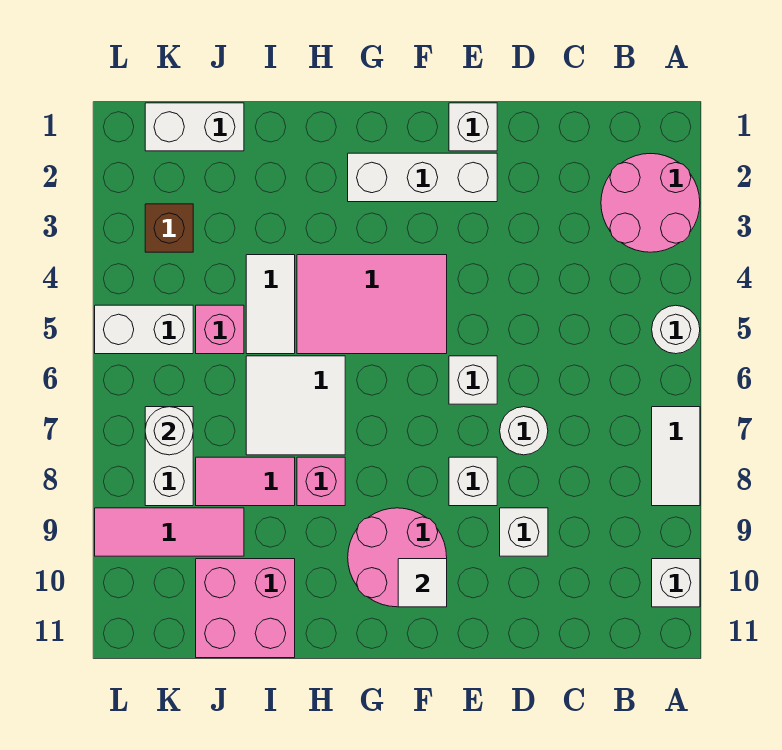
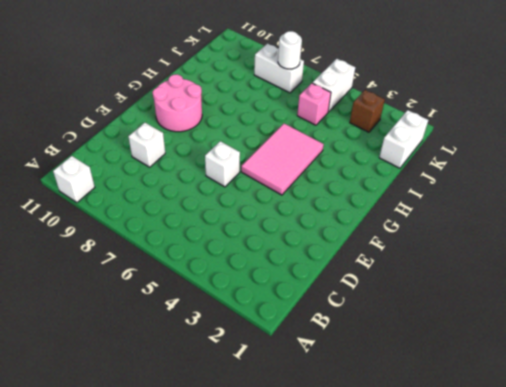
none -> pink round brick A2:B3 level 1
none -> white round brick A5 level 1
none -> white tile A7:A8 level 1

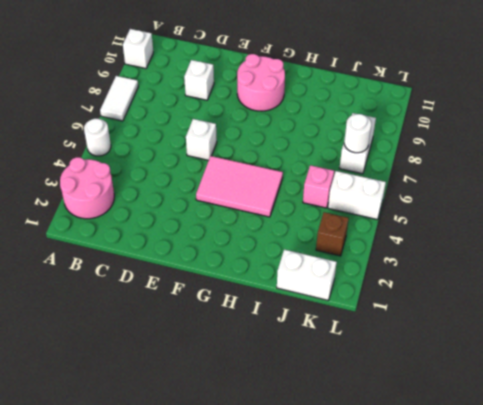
none -> white round brick D7 level 1
none -> white brick E1 level 1
none -> white brick E2:G2 level 1

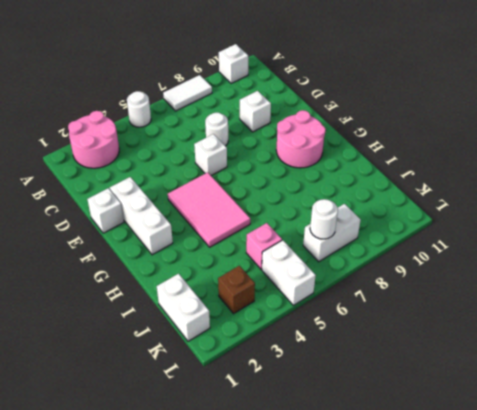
none -> white brick E8 level 1
none -> white tile H6:I7 level 1
none -> pink brick H8 level 1

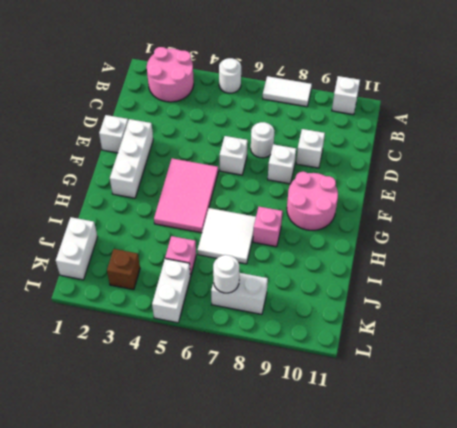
none -> white tile I4:I5 level 1
none -> pink tile I8:J8 level 1
none -> pink brick I10:J11 level 1

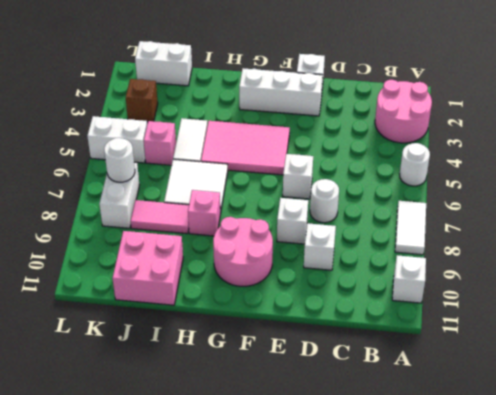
none -> pink tile J9:L9 level 1
none -> white tile F10 level 2

